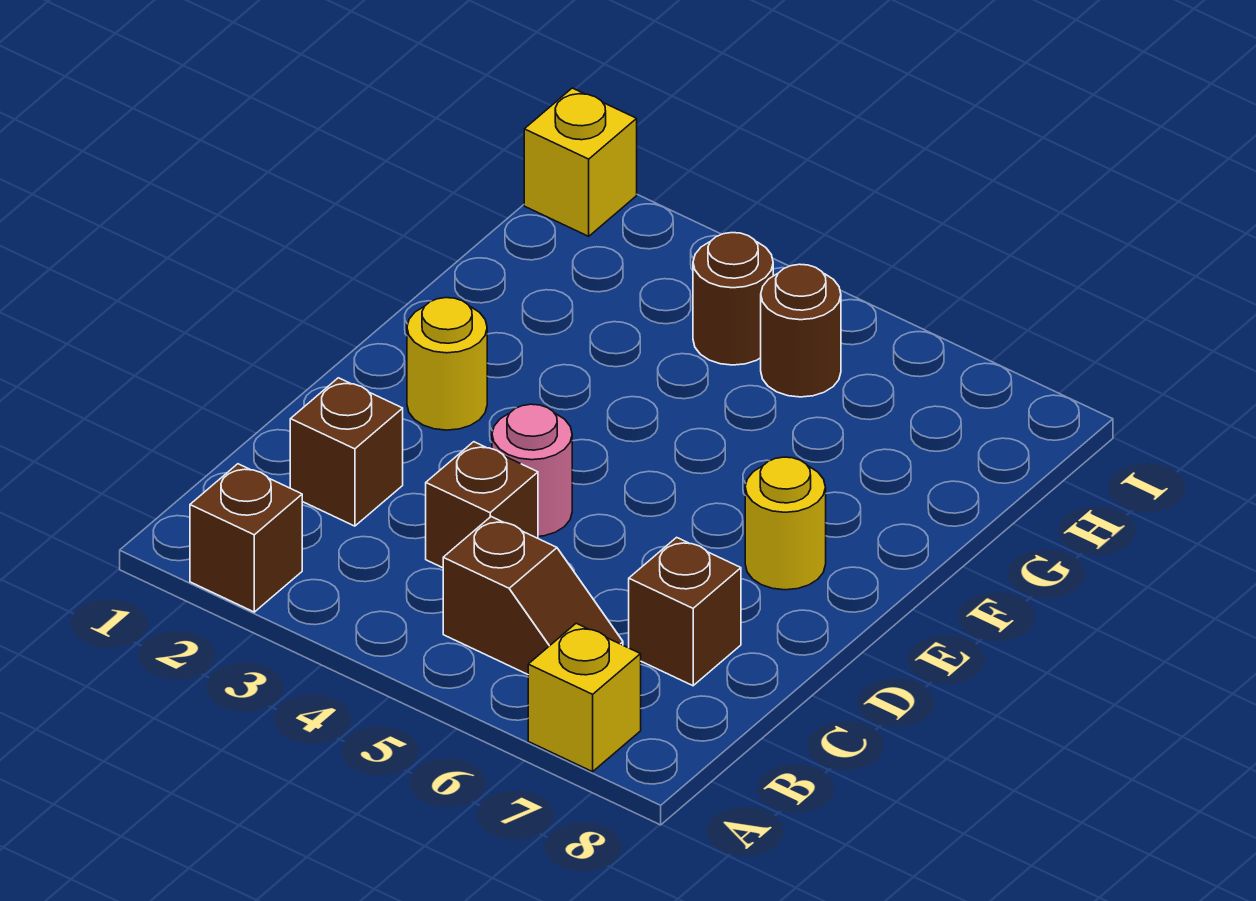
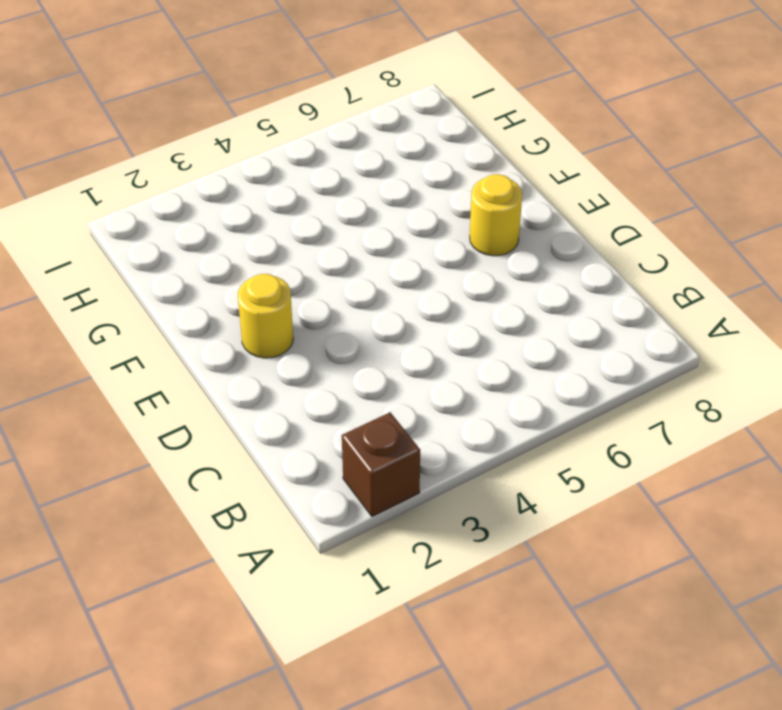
none -> yellow brick A7 level 1
none -> brown slope B5:B6 level 1 top 5
none -> brown brick C2 level 1

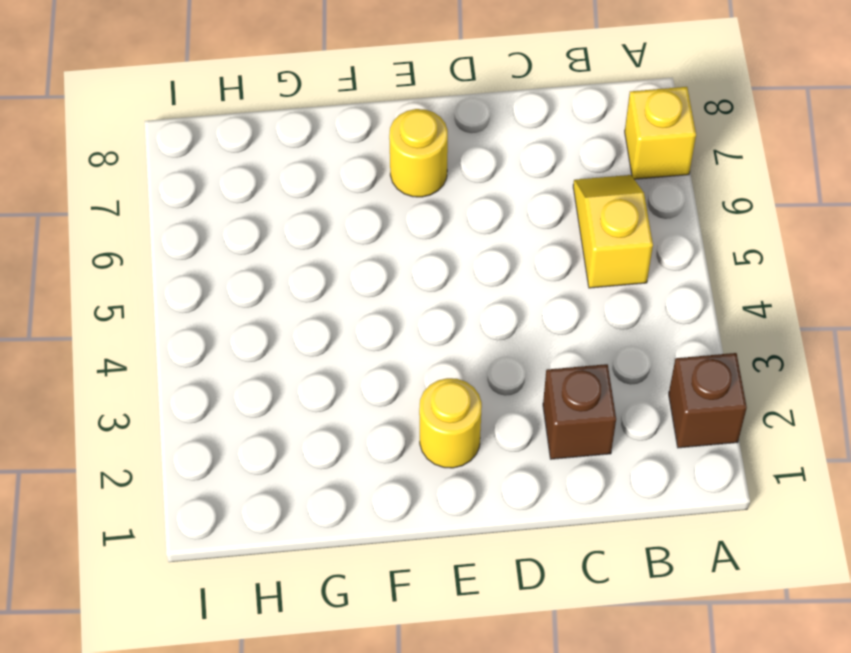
yellow slope B5:B6 level 1 top 5 -> brown slope B5:B6 level 1 top 5
none -> brown brick C4 level 1
none -> brown brick C7 level 1
none -> pink round brick D4 level 1

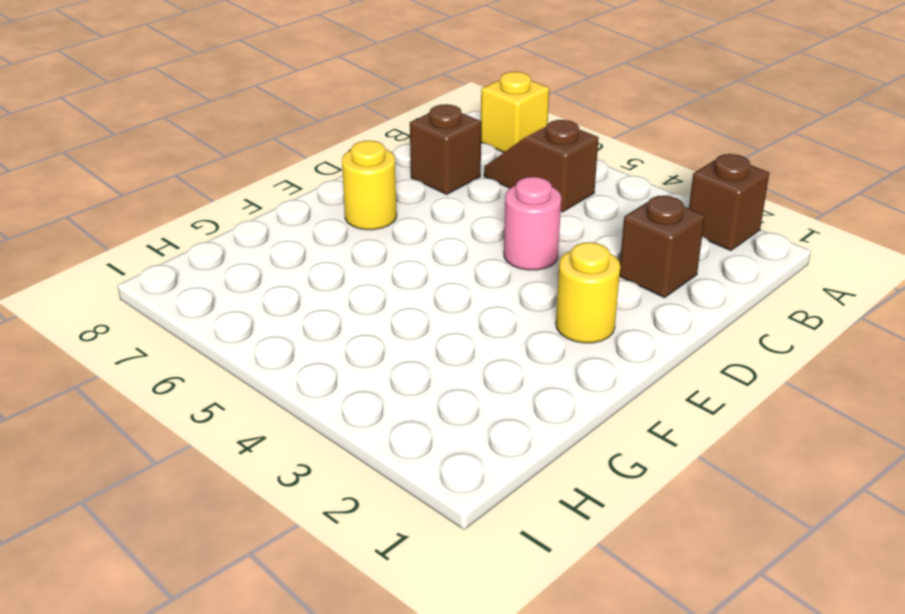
none -> brown brick C4 level 1
none -> brown round brick H4 level 1
none -> brown round brick H5 level 1

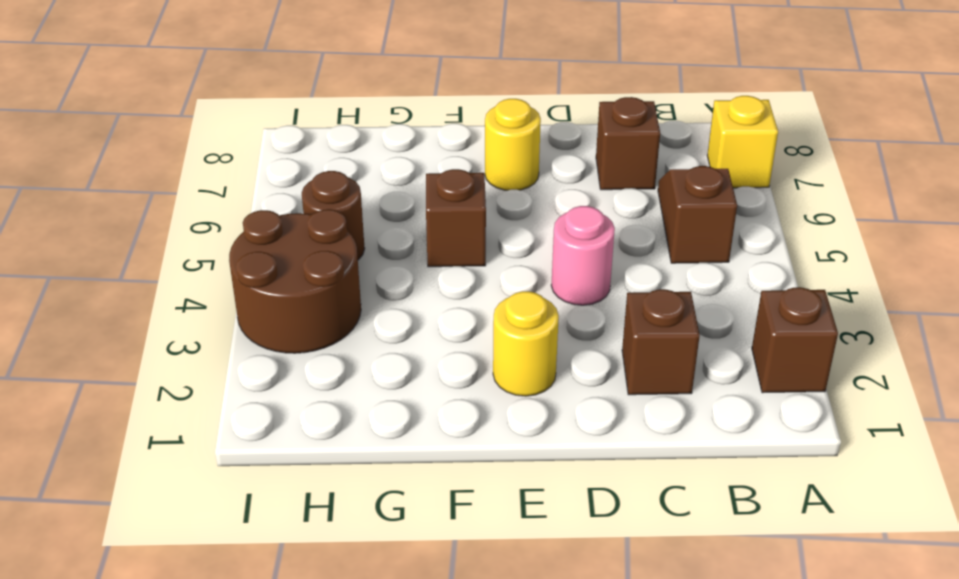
brown brick F5 level 1 -> brown brick C4 level 1
brown round brick H3:I4 level 1 -> brown round brick H4 level 1
none -> yellow brick I1 level 1

